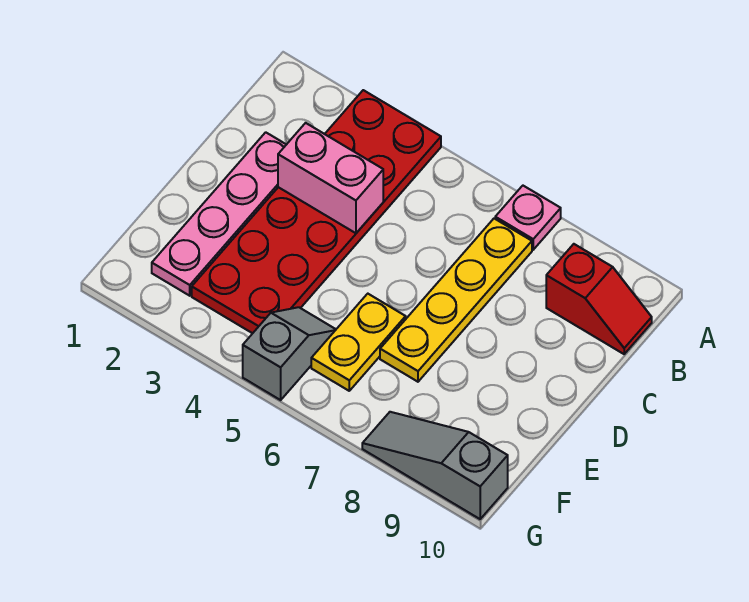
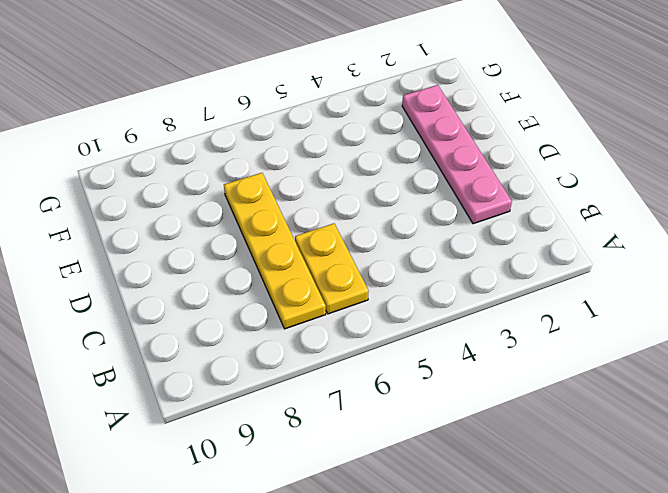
yellow plate B6:C6 level 1 -> yellow plate E6:F6 level 1
none -> red plate A3:F4 level 1
none -> pink plate A7 level 1

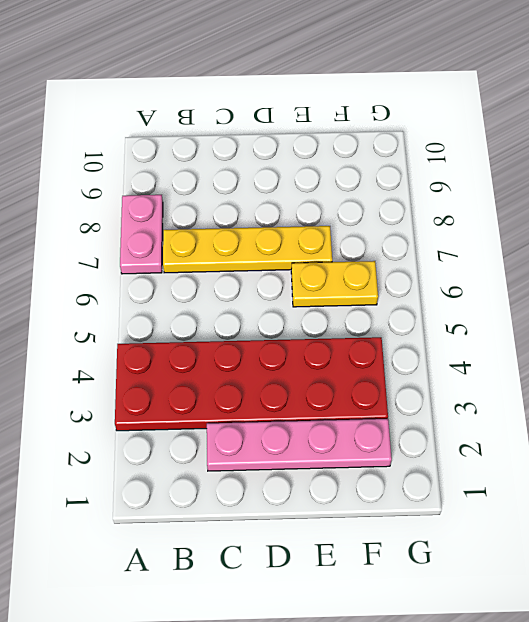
pink plate A7:A8 level 1 -> pink plate A7 level 1
none -> red slope B9:B10 level 1 top 9
none -> grey slope F5:G5 level 1 top G

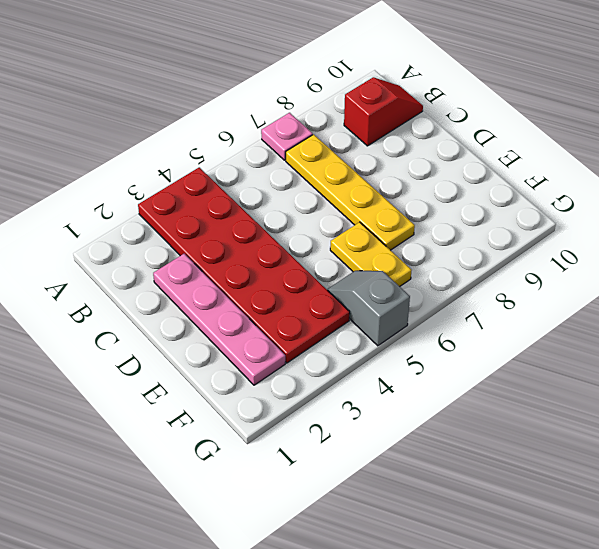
none -> grey slope G8:G10 level 1 top 10
none -> pink brick C3:C4 level 2

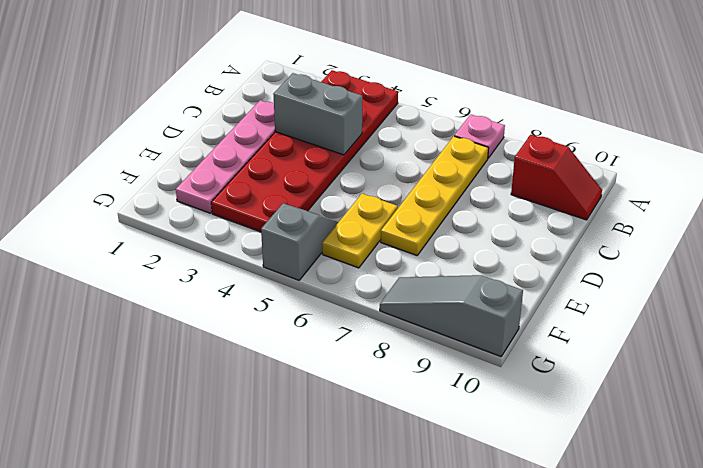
grey brick C3:C4 level 2 -> pink brick C3:C4 level 2

